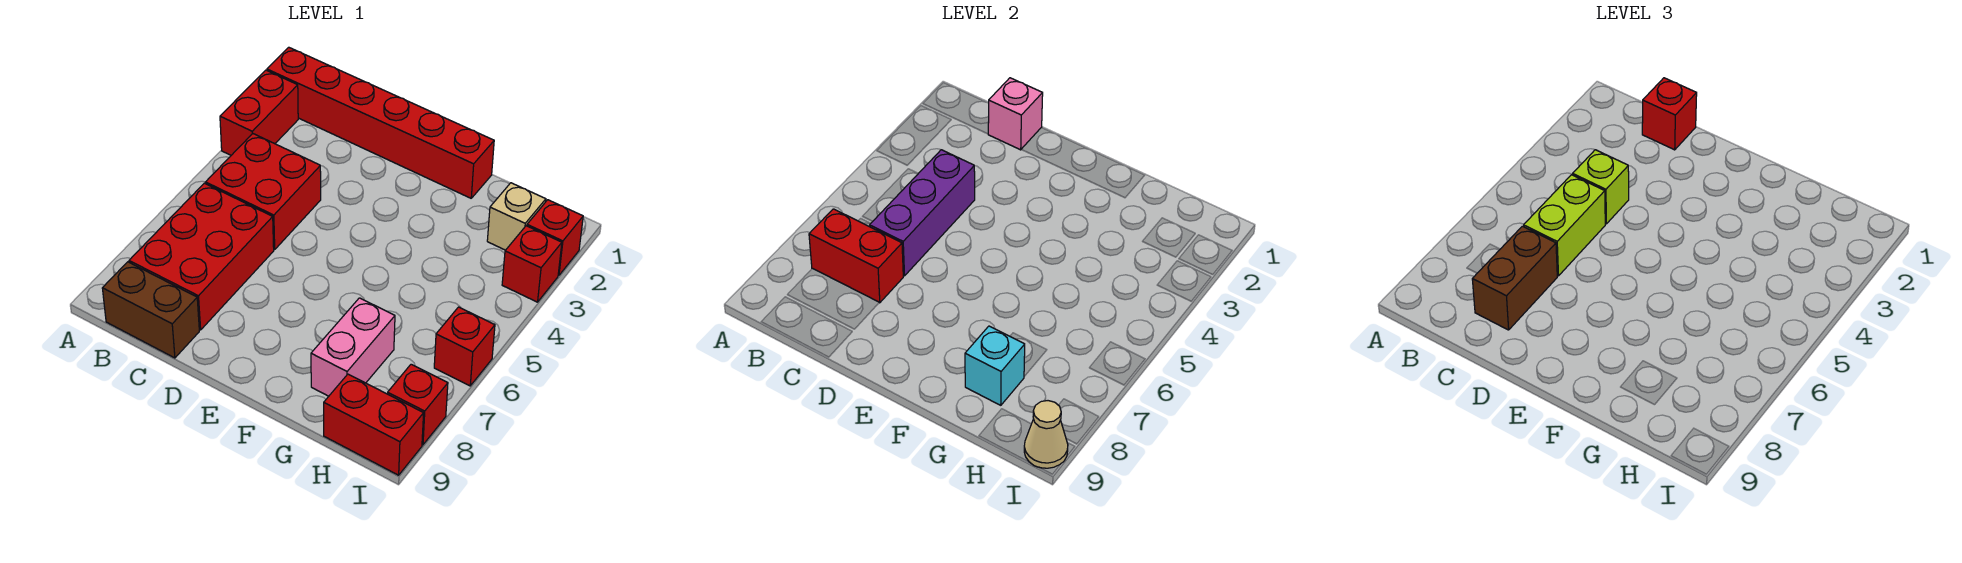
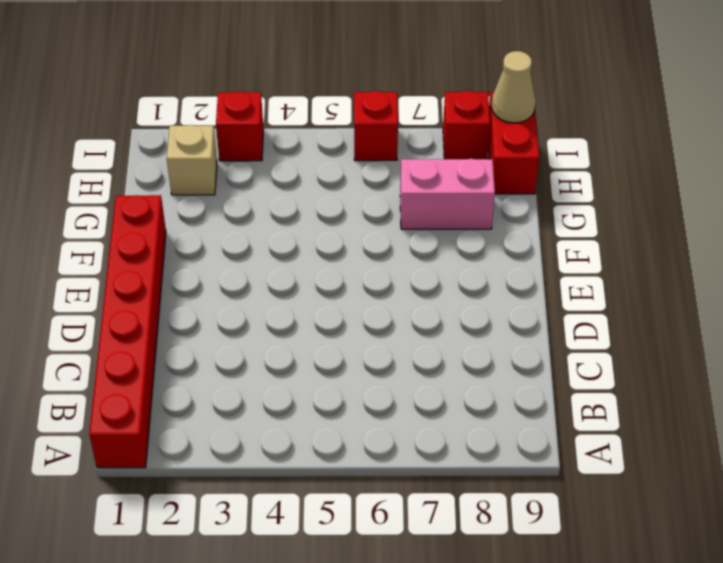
none -> red brick A2:A3 level 1
none -> red brick B4:C5 level 1
none -> red brick B6:C8 level 1

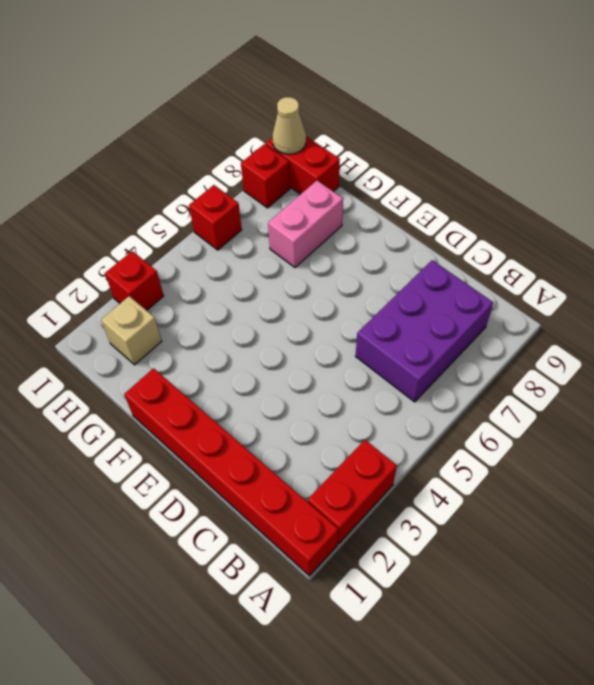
purple brick B6:C8 level 1 -> red brick B6:C8 level 1
none -> red brick B4:C5 level 1
none -> brown brick B9:C9 level 1
none -> red brick I2 level 1

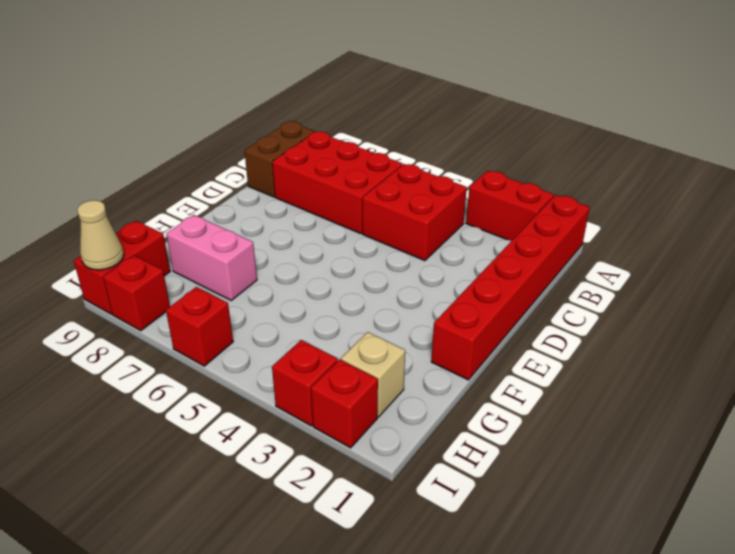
none -> red brick B7:C7 level 2
none -> pink brick C1 level 2
none -> purple brick C4:C6 level 2

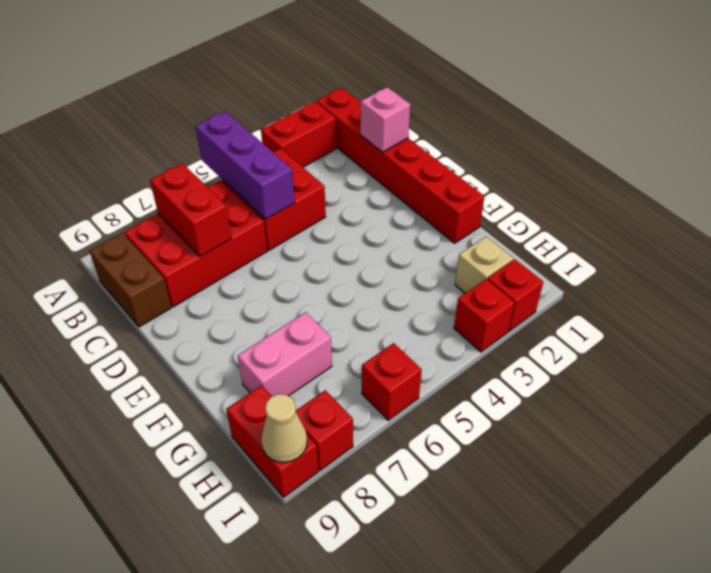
purple brick A5:C5 level 2 -> purple brick C4:C6 level 2
none -> cyan brick G8 level 2
none -> red brick C1 level 3
none -> lime brick C4 level 3

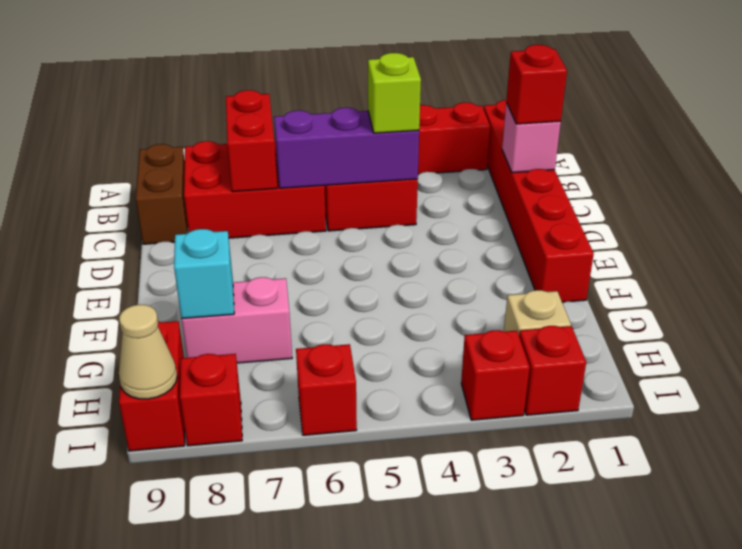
none -> lime brick C5:C6 level 3
none -> brown brick C7:C8 level 3

